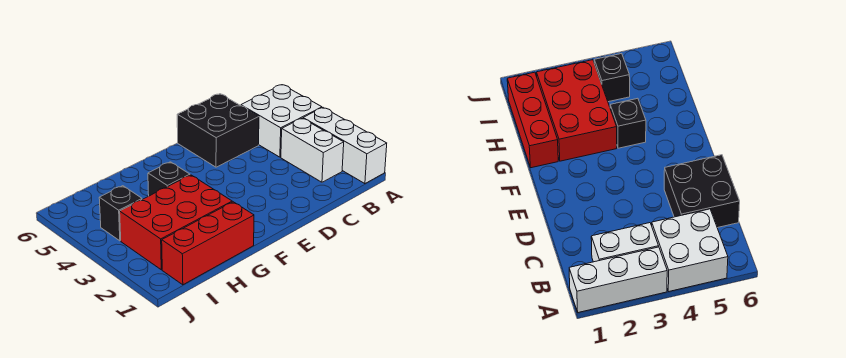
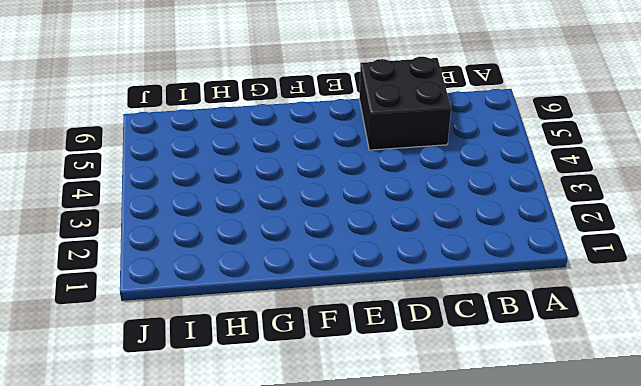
none -> white brick A1:A3 level 1
none -> white brick A4:B5 level 1

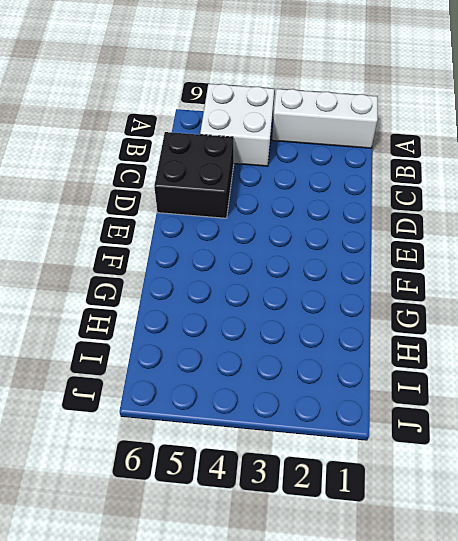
none -> white brick B2:B3 level 1
none -> red brick G1:I1 level 1

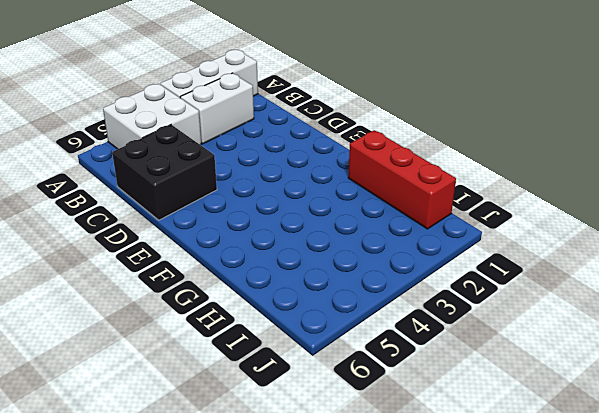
none -> red brick G2:I3 level 1
none -> black brick G4 level 1

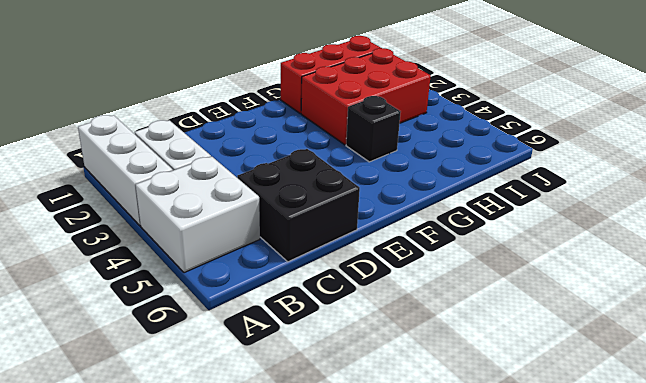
none -> black brick I4 level 1

